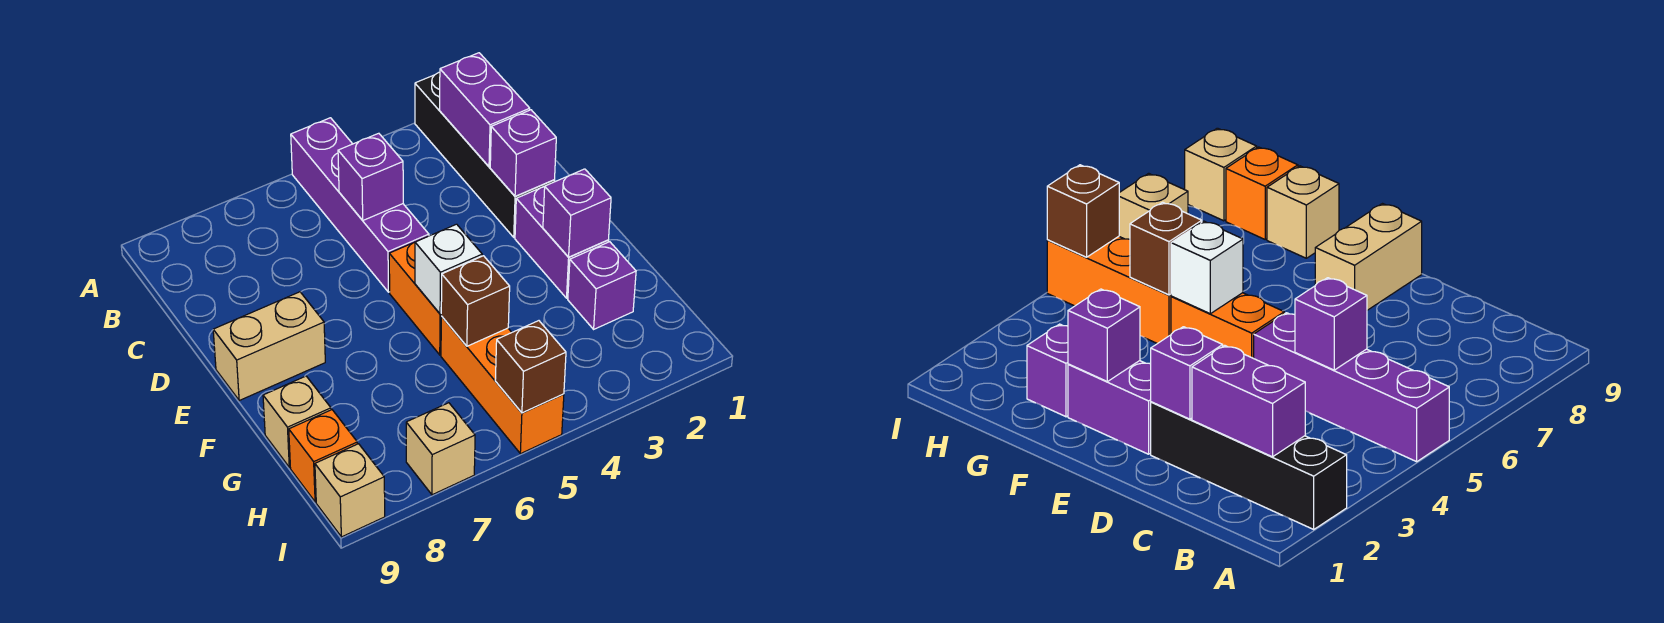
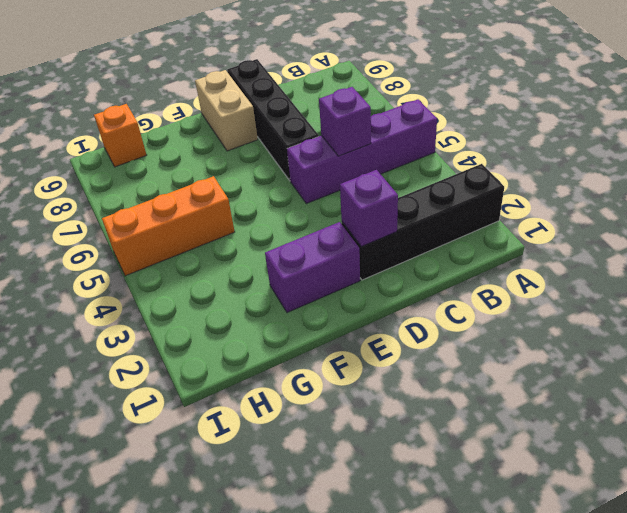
black brick D6:D9 level 1 -> none
none -> orange brick E5:F5 level 1
none -> purple brick G2 level 1
none -> tan brick G9 level 1

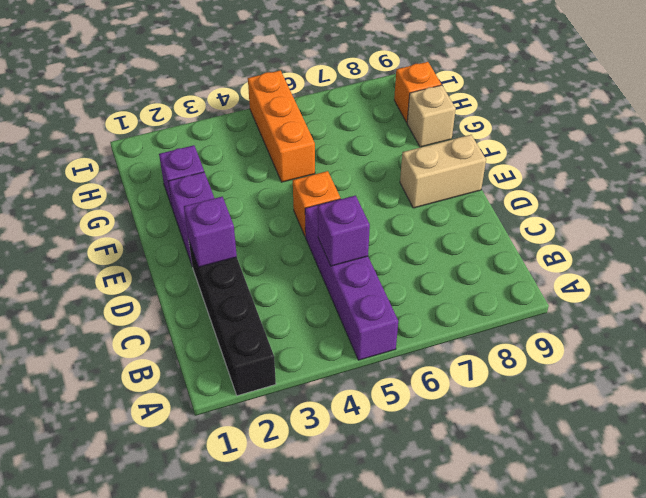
orange brick E5 level 1 -> orange brick E5:F5 level 1
none -> tan brick I7 level 1
none -> tan brick I9 level 1
none -> purple brick B2:C2 level 2

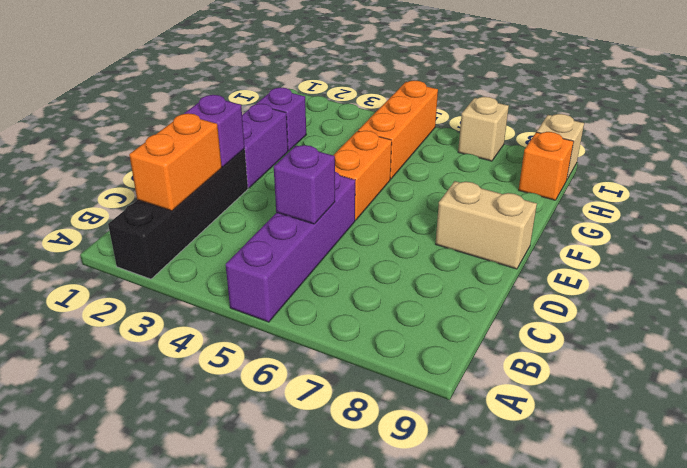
orange brick B2:C2 level 2 -> purple brick B2:C2 level 2
none -> tan brick G9 level 1
none -> purple brick F2 level 2
none -> white brick F5 level 2

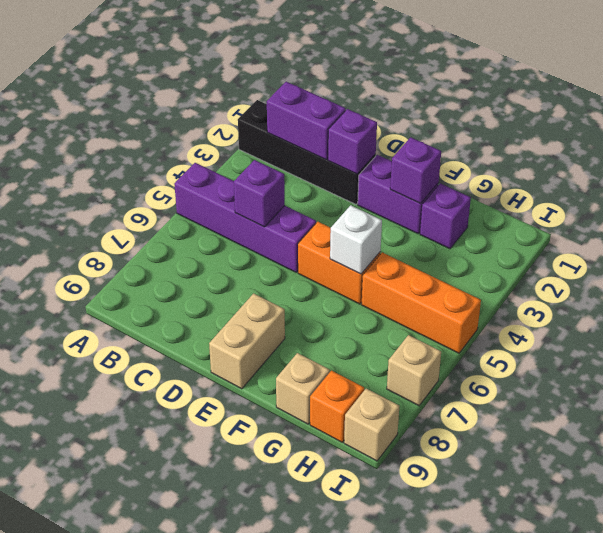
none -> brown brick G5 level 2
none -> brown brick I5 level 2

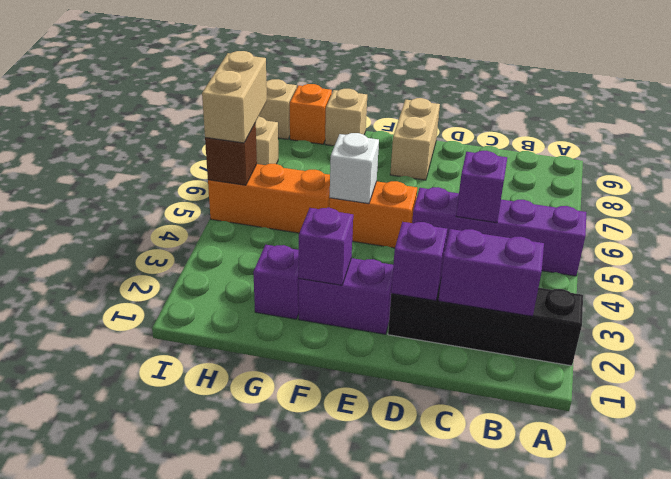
tan brick I5:I6 level 3 -> none
none -> brown brick G5 level 2

